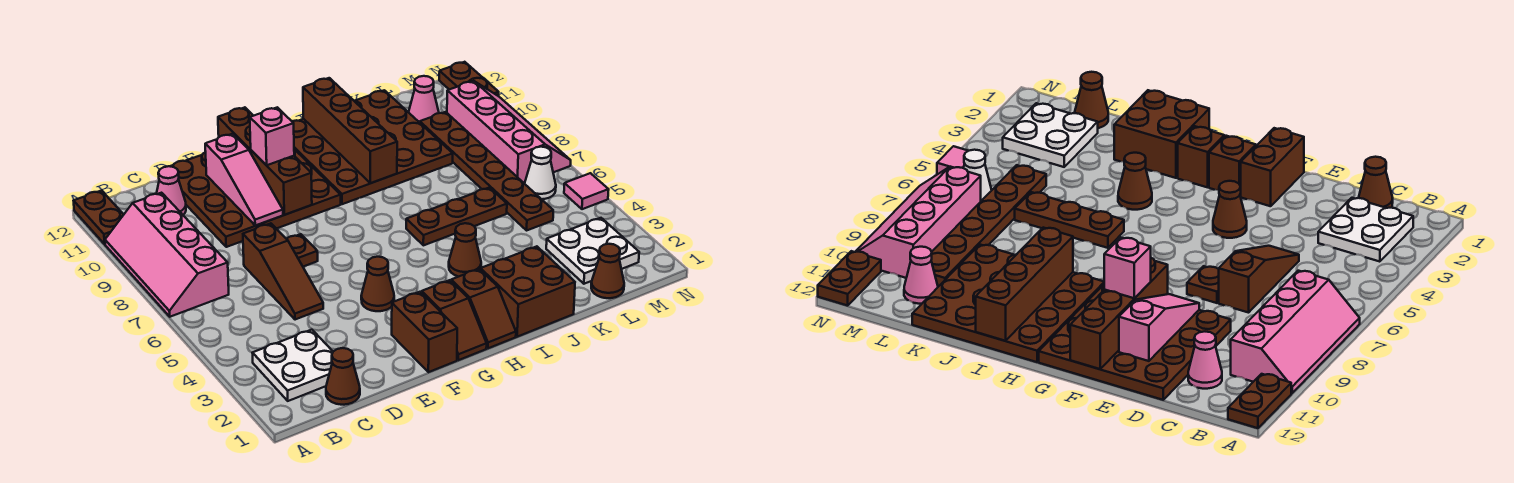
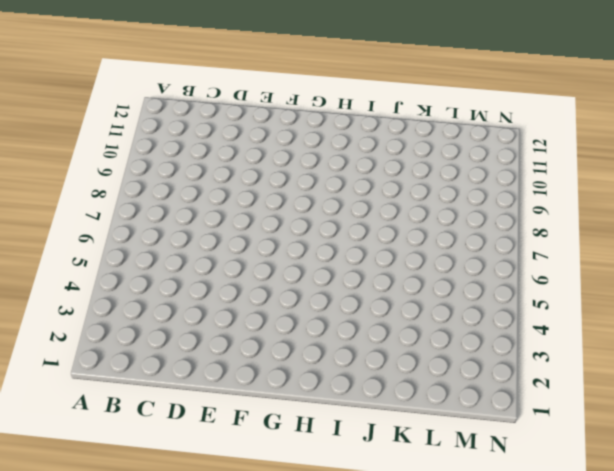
none -> pink slope A7:B10 level 1 top B
none -> brown plate A11:A12 level 1
none -> white plate B2:C3 level 1

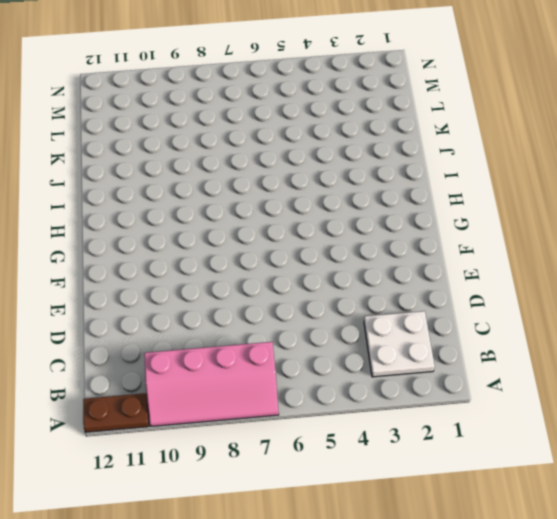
none -> brown cone C1 level 1
none -> pink cone C11 level 1
none -> brown slope D5:D7 level 1 top 7

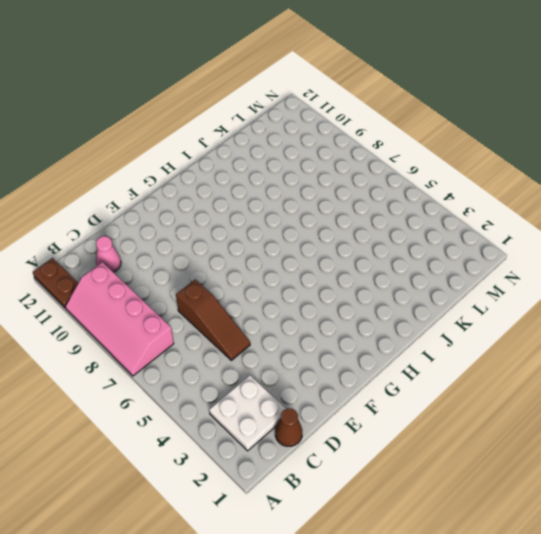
none -> brown plate D9:G12 level 1
none -> brown plate E7 level 1
none -> brown brick F1:F2 level 1

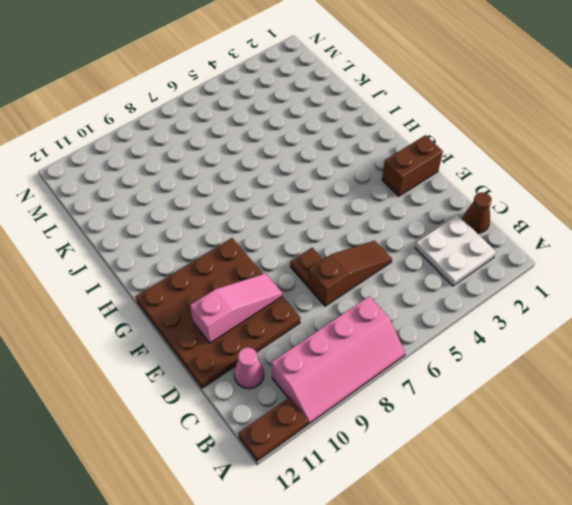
none -> brown cone F4 level 1
none -> brown slope G1:G2 level 1 top 2
none -> brown slope H1:H2 level 1 top 2

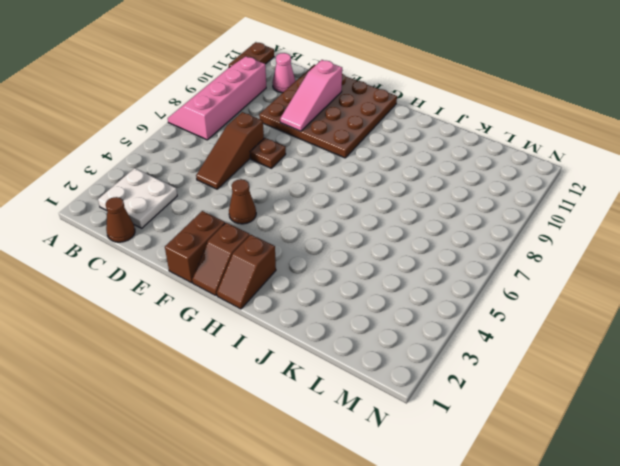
none -> brown plate H9:K12 level 1
none -> brown brick I1:J2 level 1
none -> brown cone I4 level 1

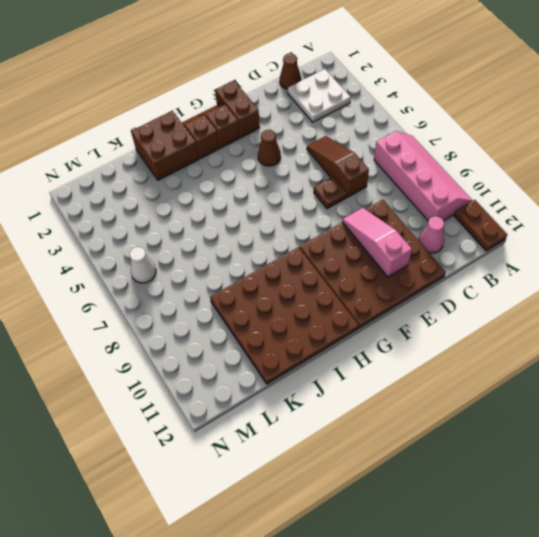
none -> brown cone I4 level 1
none -> brown plate I6:K6 level 1
none -> brown cone L1 level 1

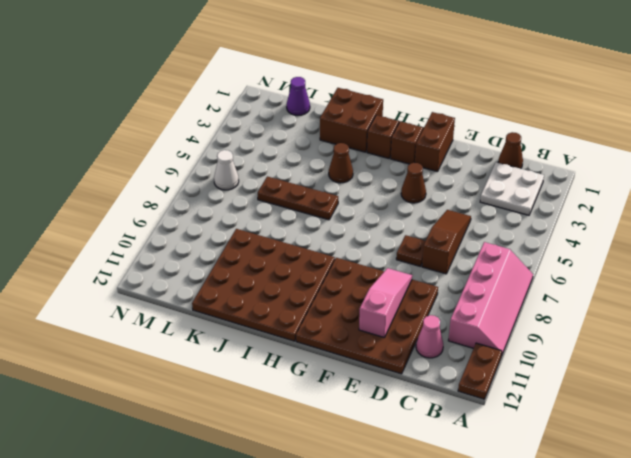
purple cone L1 level 1 -> brown cone L1 level 1
none -> white plate L2:M3 level 1
none -> brown plate L5:L10 level 1
none -> pink cone L11 level 1

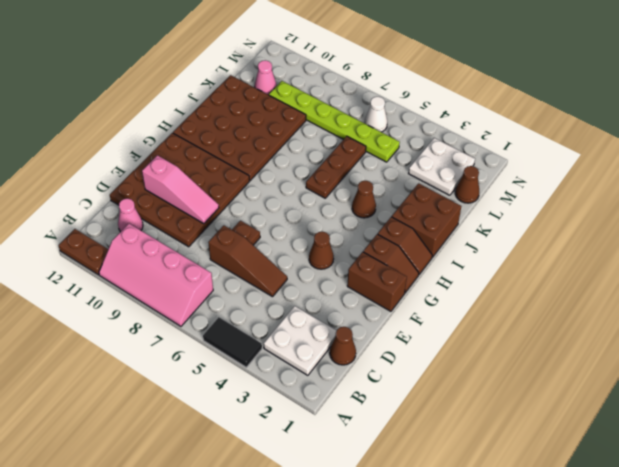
black tile A4:A5 level 1 -> none
lime plate L5:L10 level 1 -> brown plate L5:L10 level 1
none -> pink slope M7:N10 level 1 top M
none -> pink tile N5 level 1
none -> brown plate N11:N12 level 1

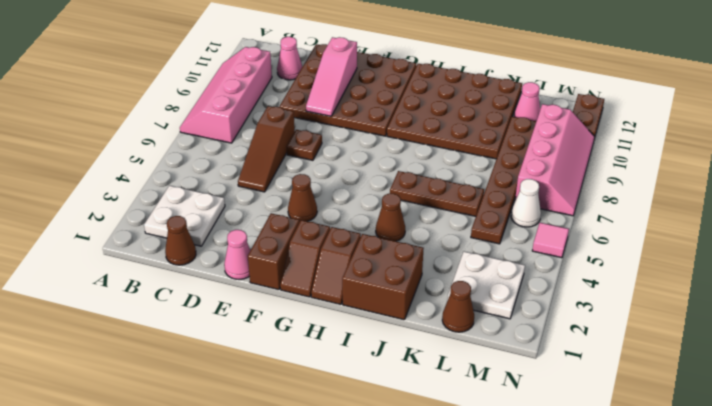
pink cone E1 level 1 -> none
none -> brown plate A11:A12 level 1
none -> brown brick F9:F12 level 2
none -> brown brick I9:I12 level 2

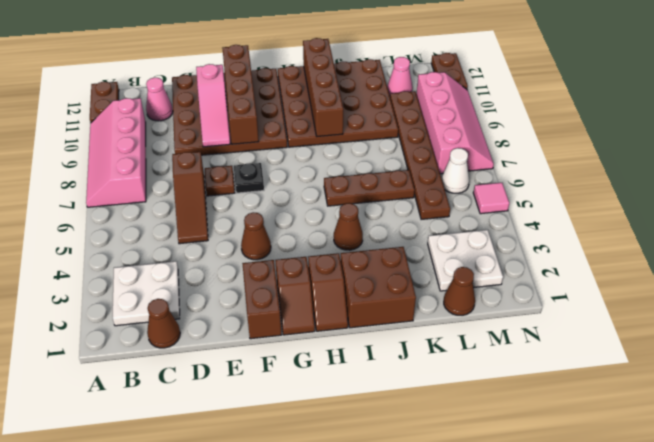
black plate F7 level 1 -> none
none -> pink brick F10 level 3

